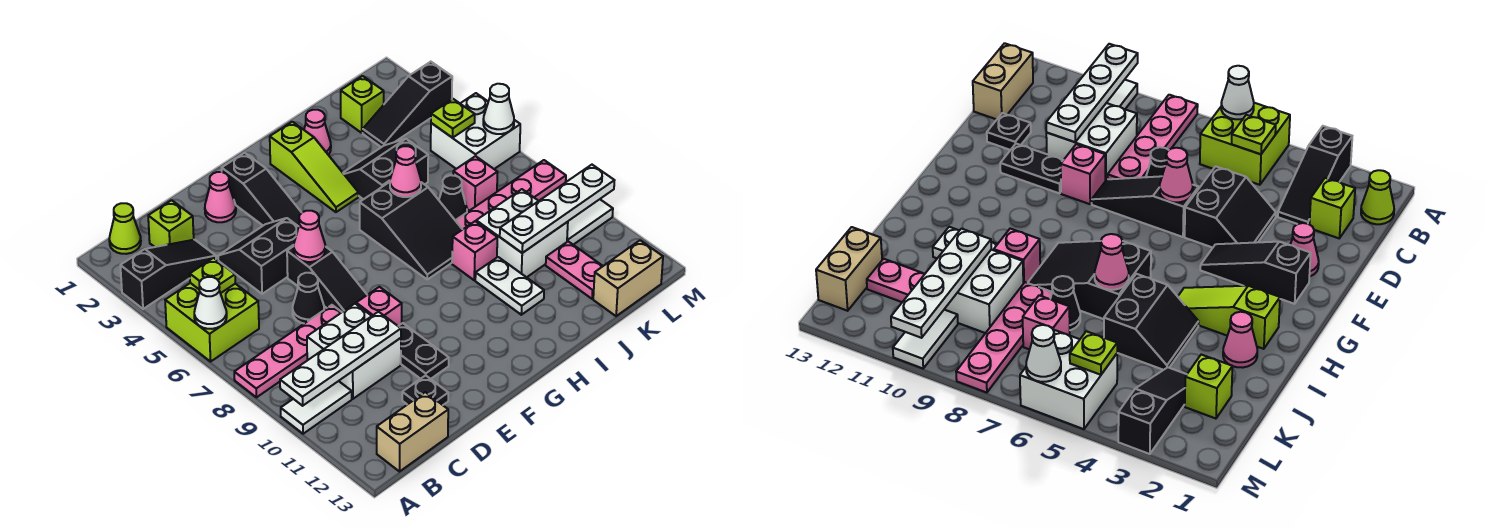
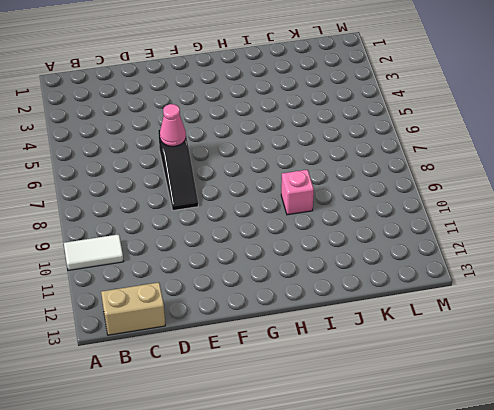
none -> black slope A3:C3 level 1 top A
none -> lime brick A5:B6 level 1
none -> pink plate A8:D8 level 1
none -> lime cone B1 level 1

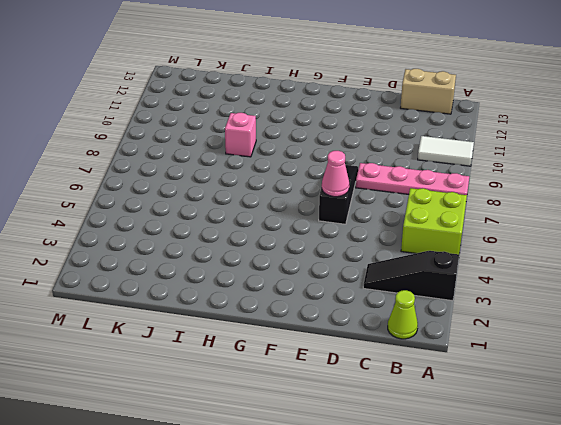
none -> lime brick C2 level 1
none -> white brick C9:D10 level 1
none -> black slope D4:E5 level 1 top 5
none -> black cone D7 level 1

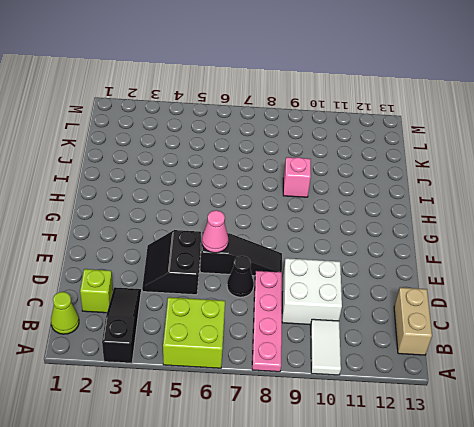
none -> black plate D12 level 1
none -> pink cone E2 level 1
none -> pink brick E9 level 1
none -> black plate E10:E11 level 1

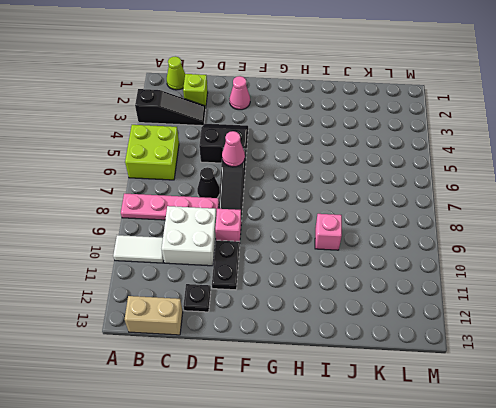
none -> black slope F2:F4 level 1 top 2
none -> lime slope H2:H4 level 1 top 2
none -> black slope H6:I8 level 1 top 6
none -> pink cone I2 level 1

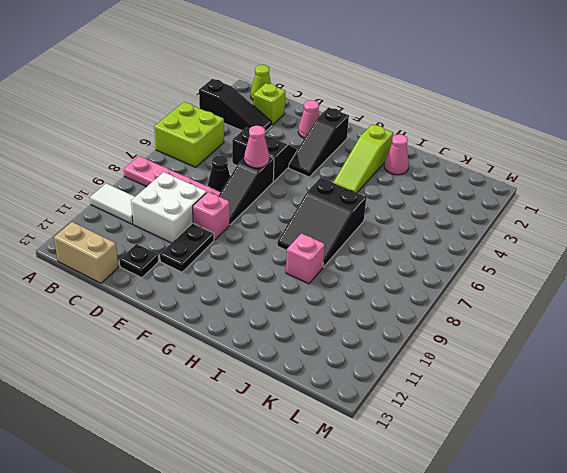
none -> black slope I4:J5 level 1 top 5
none -> white plate I10:I11 level 1
none -> black cone J7 level 1
none -> pink plate J8:M8 level 1

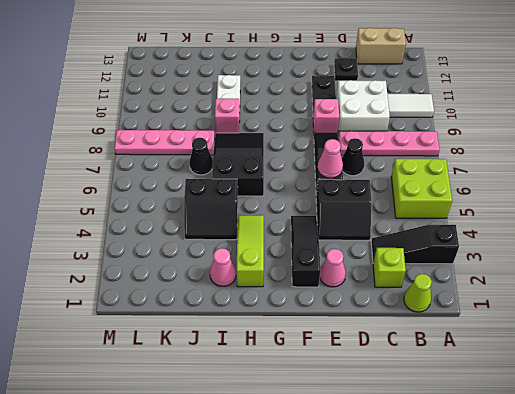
none -> white brick J9:K10 level 1
none -> lime brick K2 level 1
none -> black slope K3:M3 level 1 top M
none -> pink brick K7 level 1

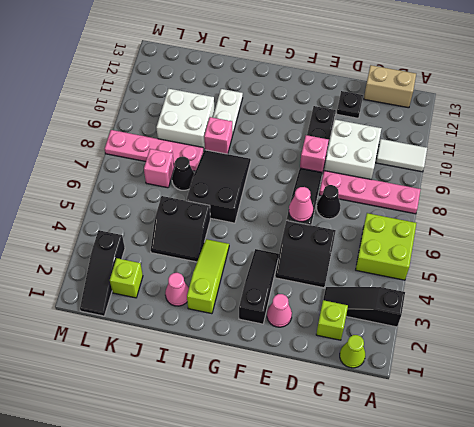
black slope L1:L3 level 1 top 3 -> black slope K3:M3 level 1 top M
none -> pink plate K11:K12 level 1
none -> tan brick K13:L13 level 1
none -> white brick L5:M6 level 1
none -> white tile L10:M10 level 1

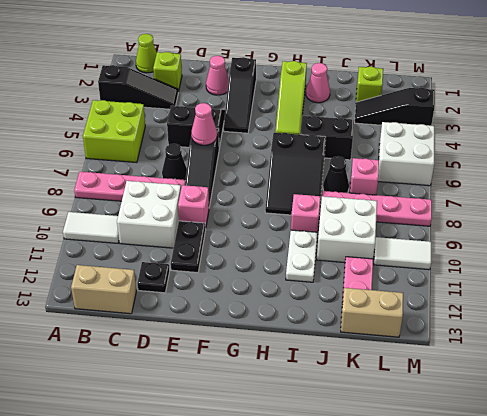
none -> white cone A6 level 2
none -> white plate A10:D10 level 2
none -> lime plate B5 level 2
none -> pink cone I6 level 2

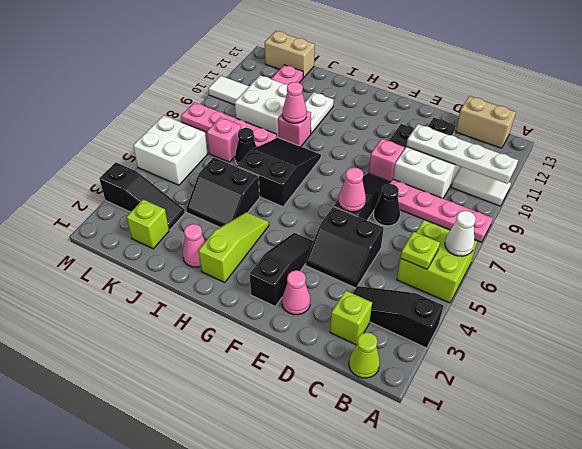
pink cone I9 level 2 -> pink cone I6 level 2
none -> white plate J10:M10 level 2
none -> lime plate L5 level 2
none -> white cone M6 level 2

